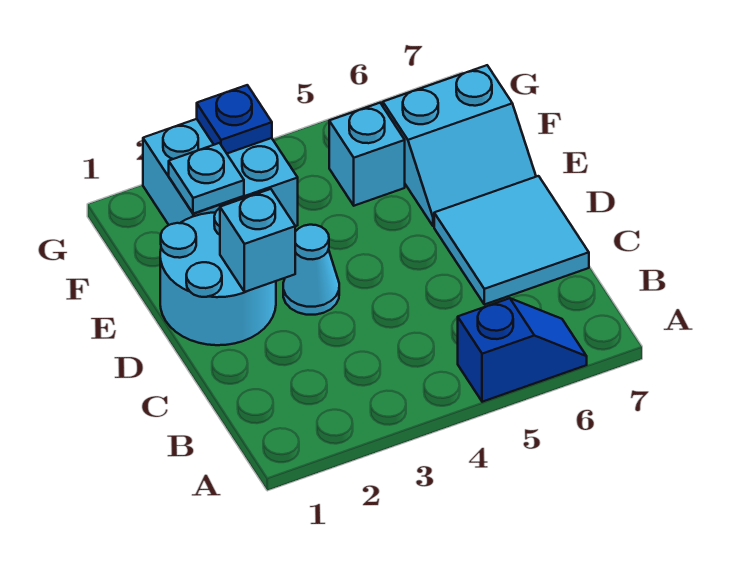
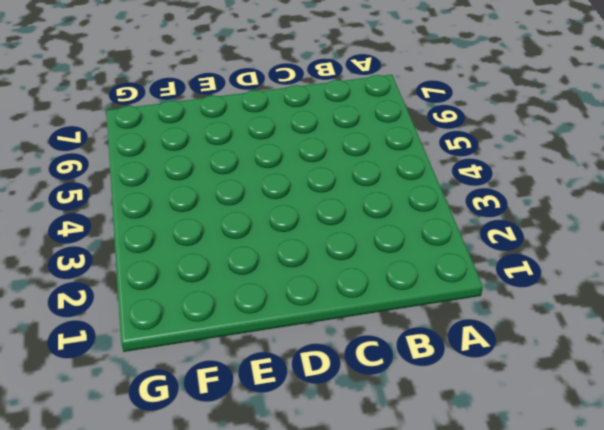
none -> blue slope A5:A6 level 1 top 5
none -> cyan tile C6:D7 level 1

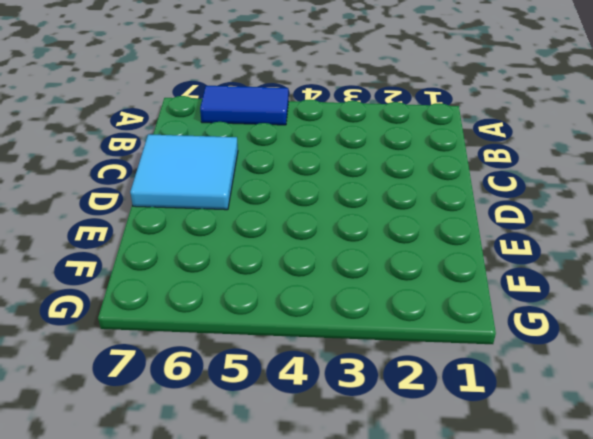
blue tile A5:A6 level 1 -> blue slope A5:A6 level 1 top 5
none -> cyan round brick D1:E2 level 1
none -> cyan cone D3 level 1

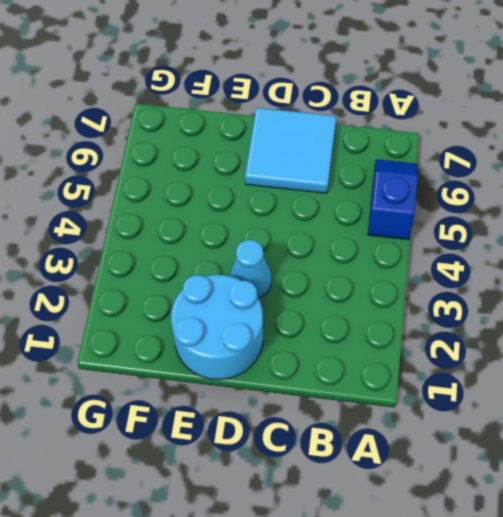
none -> cyan slope E6:F7 level 1 top F
none -> cyan brick F2:G3 level 1

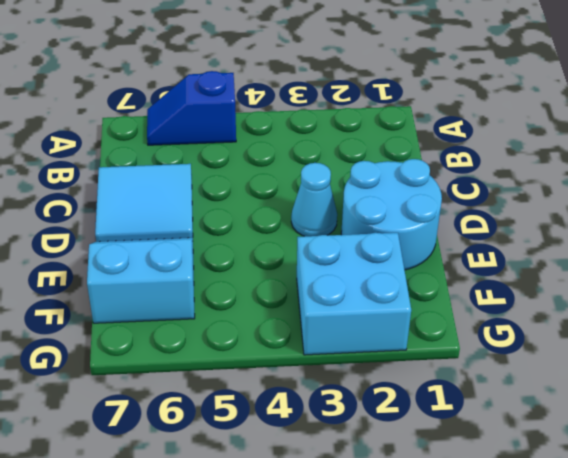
none -> cyan brick F5 level 1
none -> cyan brick D2 level 2

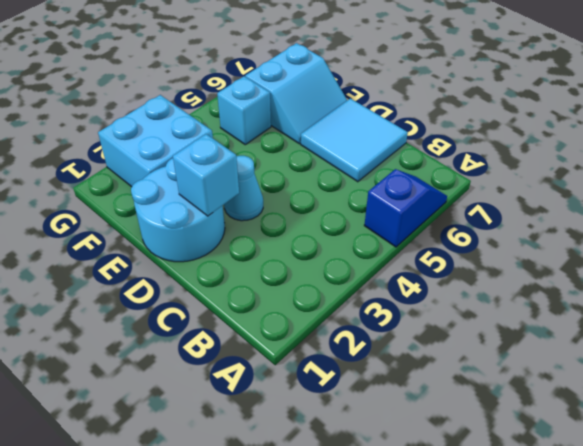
none -> cyan plate F2 level 2
none -> blue plate G3 level 2

